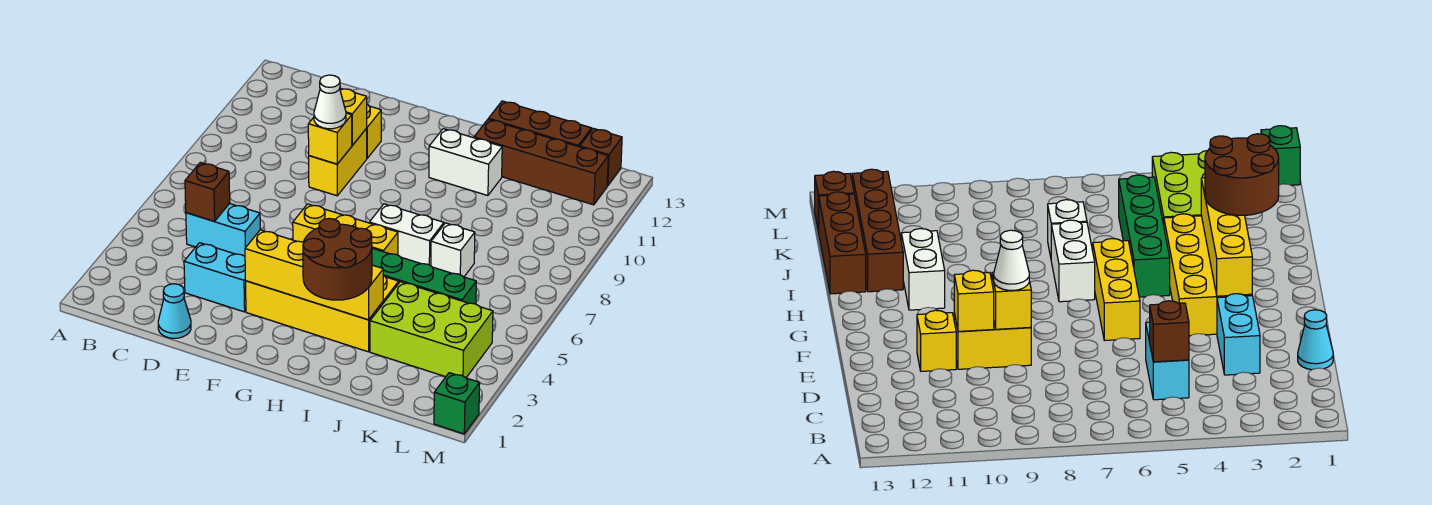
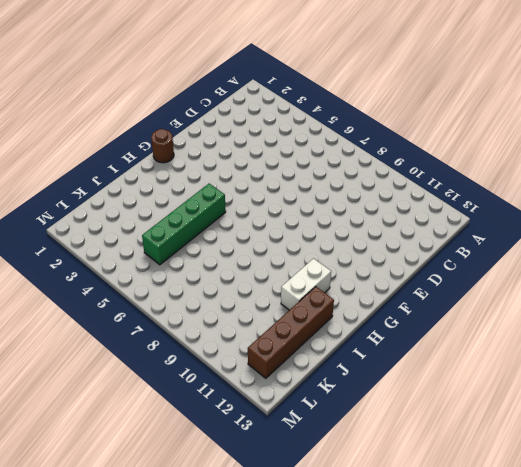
brown round brick G1 level 1 -> none
none -> cyan brick C5:D5 level 1
none -> cyan cone D1 level 1
none -> cyan brick D3:E3 level 1

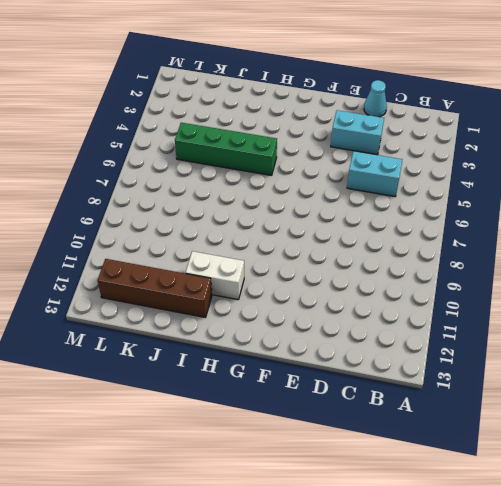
none -> yellow brick E9:E10 level 1
none -> yellow brick E11 level 1
none -> yellow brick F3:I4 level 1

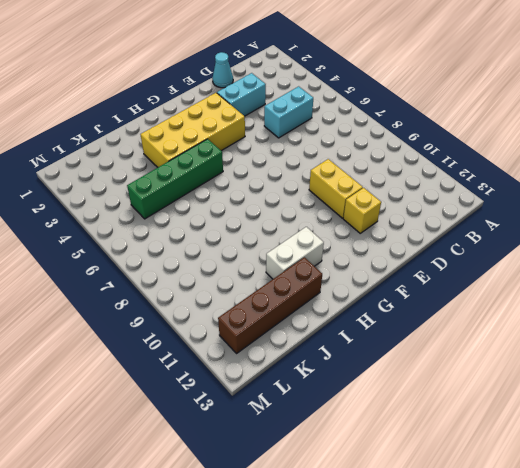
none -> yellow brick F6:H6 level 1
none -> white brick H7:I7 level 1
none -> brown brick I13:K13 level 1

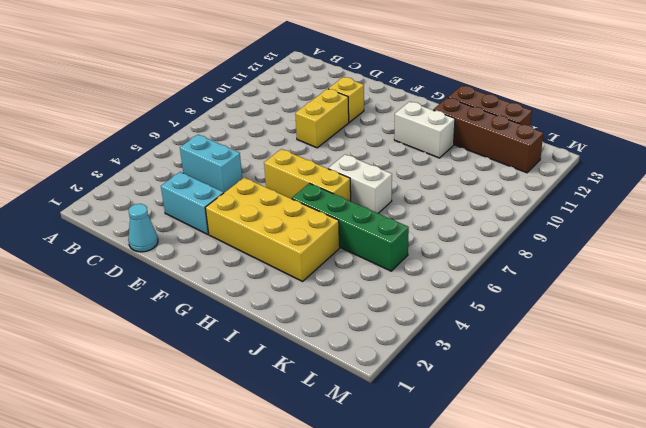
none -> lime brick J3:L4 level 1
none -> white brick J7 level 1
none -> brown brick L13 level 1

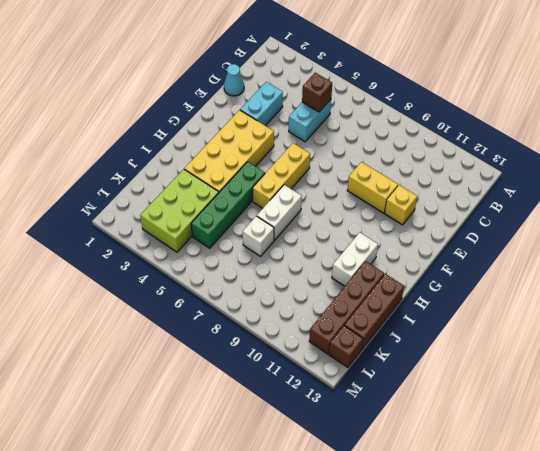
none -> green brick M1 level 1
none -> yellow brick E9 level 2
none -> yellow brick E10 level 2

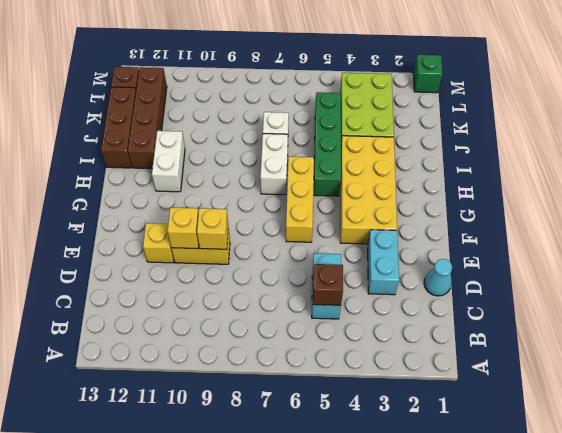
none -> yellow brick F3:I3 level 2
none -> white cone E9 level 3
none -> brown round brick H2:I3 level 3

